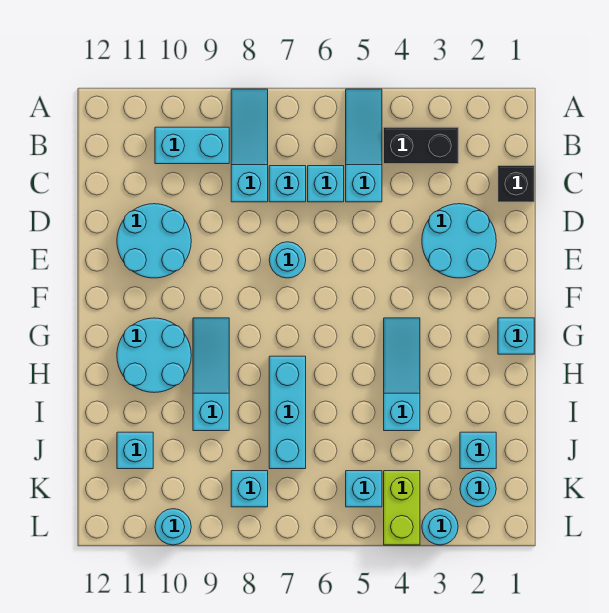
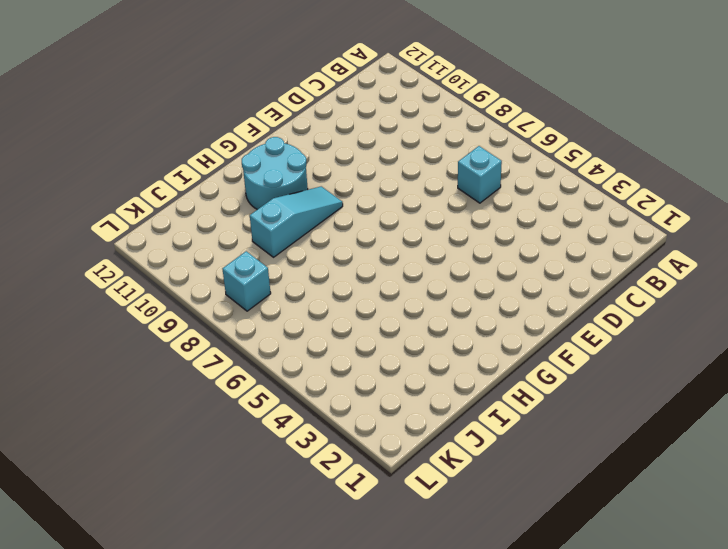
none -> cyan slope A5:C5 level 1 top C
none -> cyan slope A8:C8 level 1 top C
none -> black brick B3:B4 level 1

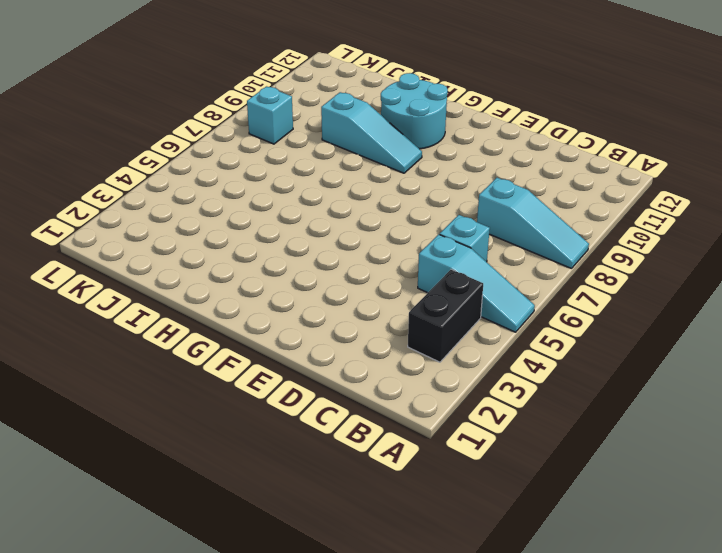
none -> cyan brick B9:B10 level 1
none -> black brick C1 level 1
none -> cyan brick C7 level 1

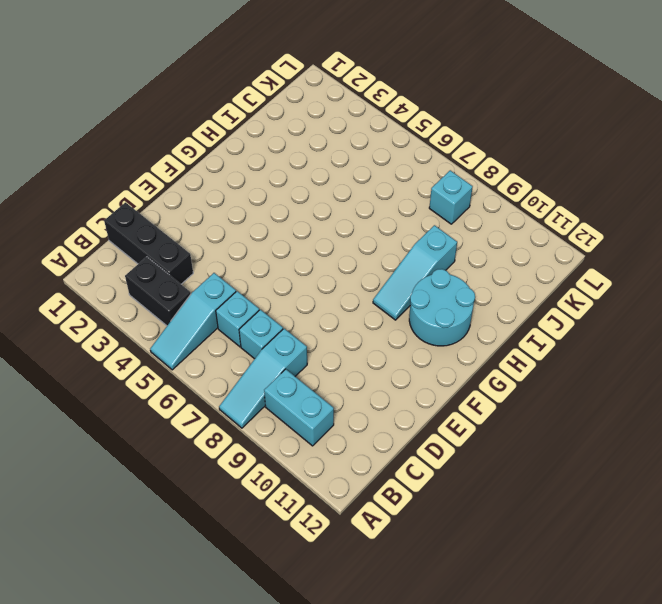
black brick C1:C3 level 1 -> black brick C1 level 1
none -> cyan round brick D2:E3 level 1
none -> cyan round brick D10:E11 level 1
none -> cyan round brick E7 level 1

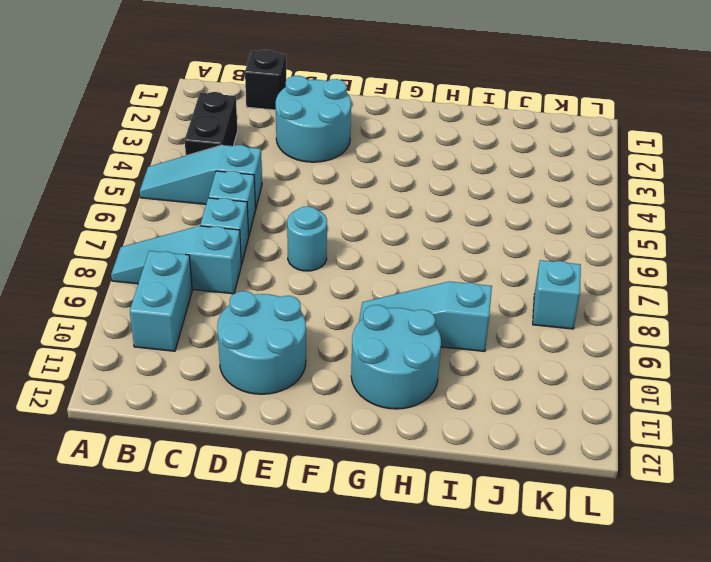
none -> cyan brick G1 level 1
none -> cyan slope G4:I4 level 1 top I
none -> cyan brick H7:J7 level 1

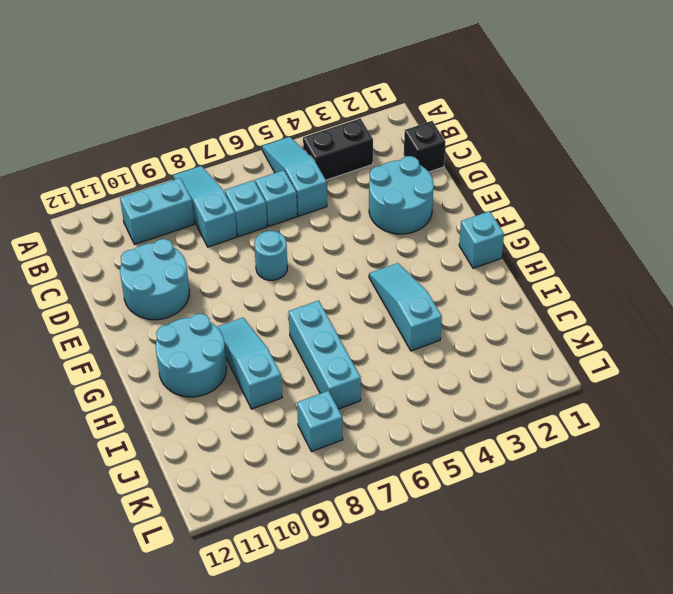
none -> cyan brick J2 level 1
none -> cyan brick J11 level 1
none -> cyan round brick K2 level 1

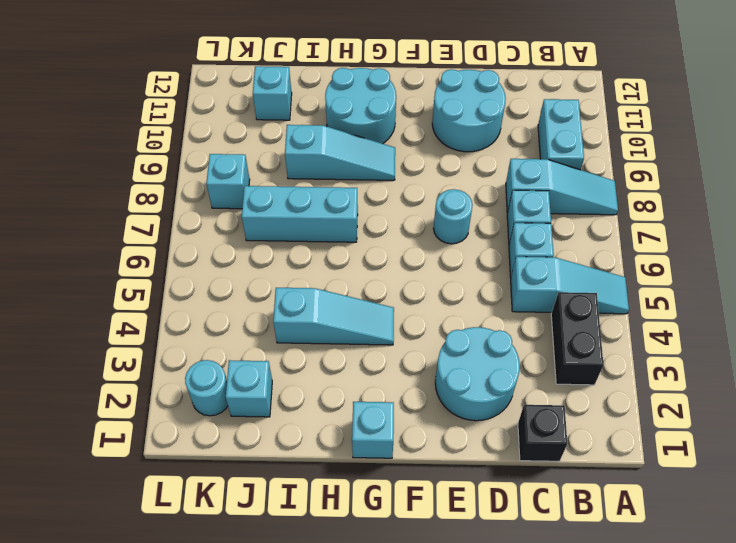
none -> lime brick K4:L4 level 1
none -> cyan brick K5 level 1
none -> cyan round brick L3 level 1

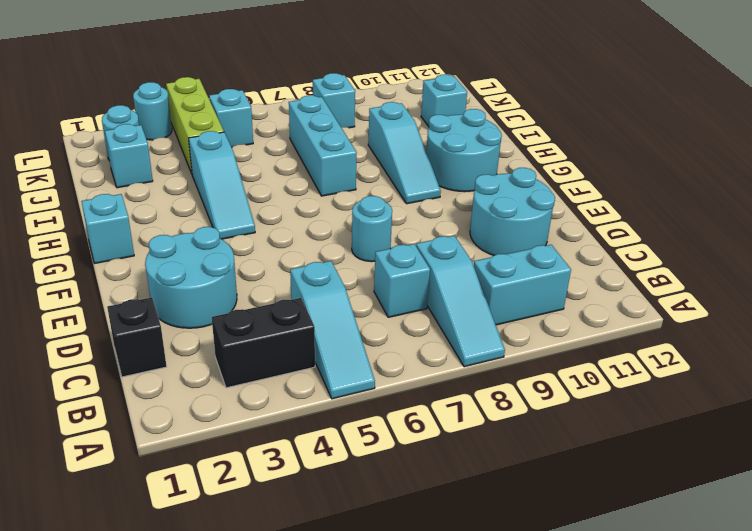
lime brick J4:L4 level 1 -> lime brick K4:L4 level 1
none -> cyan brick C6 level 1
none -> cyan round brick L10 level 1

